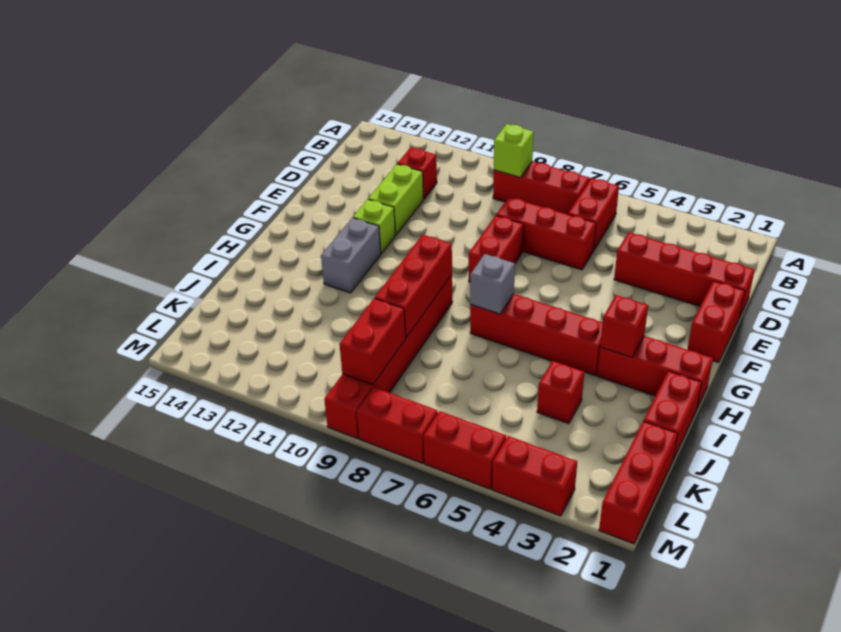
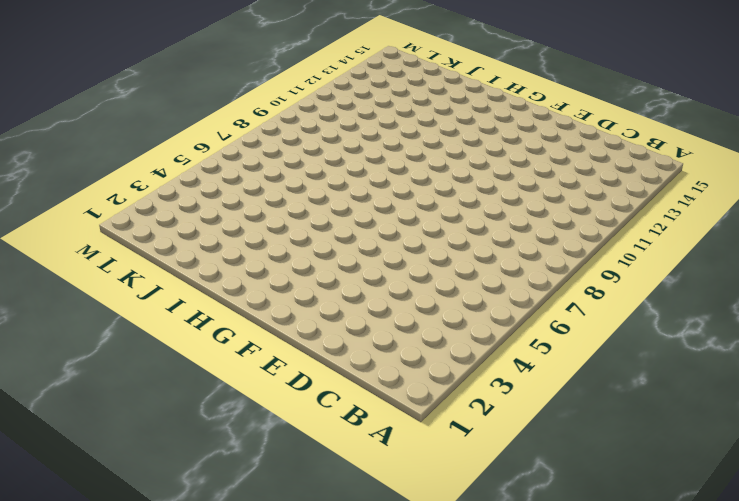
none -> red brick B6:C6 level 1
none -> red brick B7:B9 level 1
none -> red brick C12 level 1

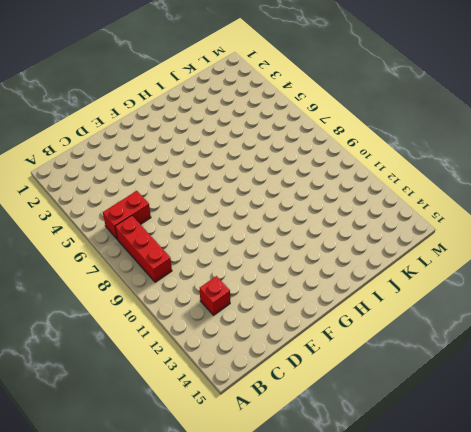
none -> red brick D1:D4 level 1
none -> red brick D6:D8 level 1
none -> lime brick D12:E12 level 1

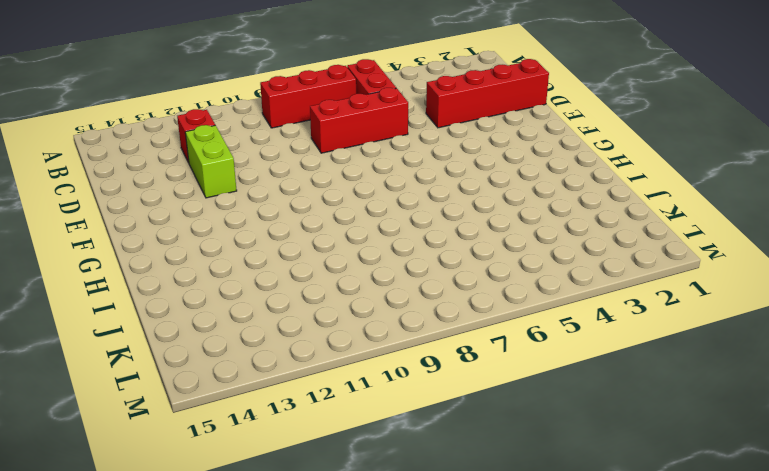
none -> red brick E1:F1 level 1
none -> red brick E8:F8 level 1
none -> lime brick F12 level 1

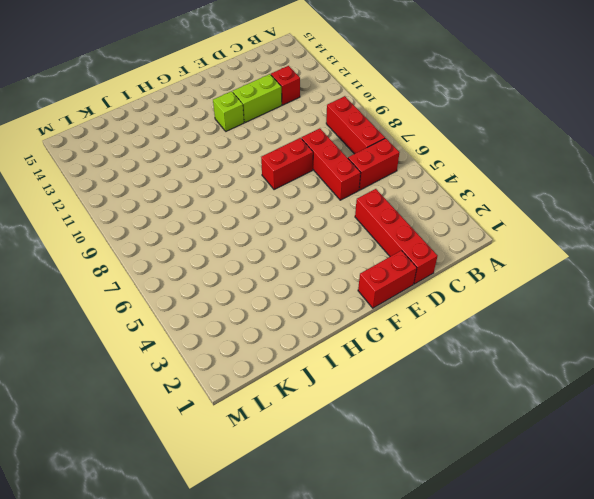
none -> grey brick G12:H12 level 1
none -> red brick H1:H3 level 1
none -> red brick H4:H7 level 1

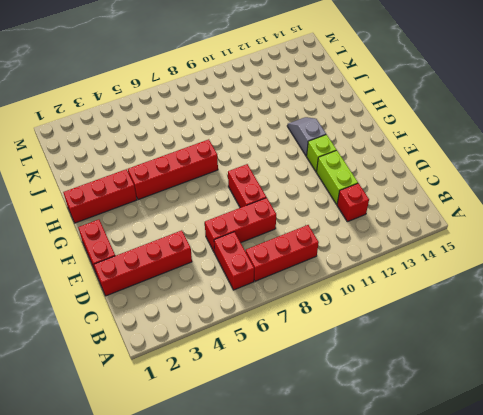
grey slope G12:H12 level 1 top G -> grey brick G12:H12 level 1
none -> red brick H9:M9 level 1
none -> red brick I1:J1 level 1
none -> red brick J4 level 1

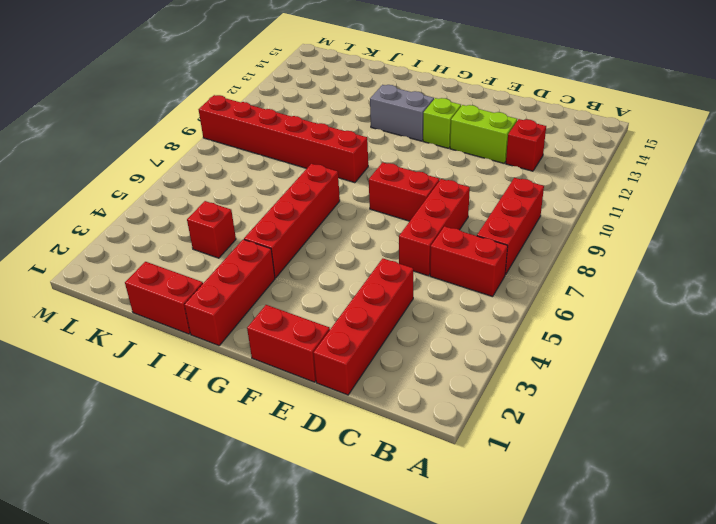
none -> red brick K1:M1 level 1
none -> red brick M3:M4 level 1
none -> red brick M5:M6 level 1

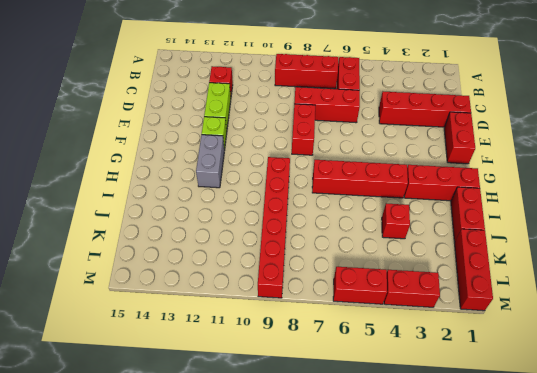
none -> red brick M7:M8 level 1
none -> lime brick B9 level 2
none -> red brick H3 level 2

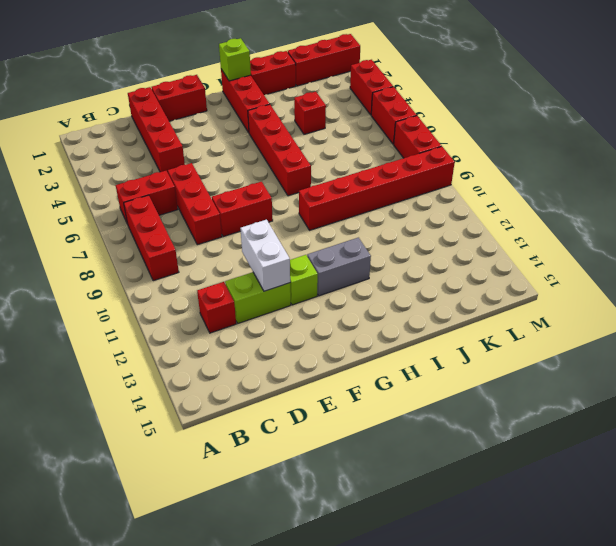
white brick E11:E12 level 2 -> none
lime brick H1 level 2 -> lime brick B9 level 2
none -> red brick H3 level 2
none -> grey brick H7 level 2
none -> red brick H9:J9 level 2

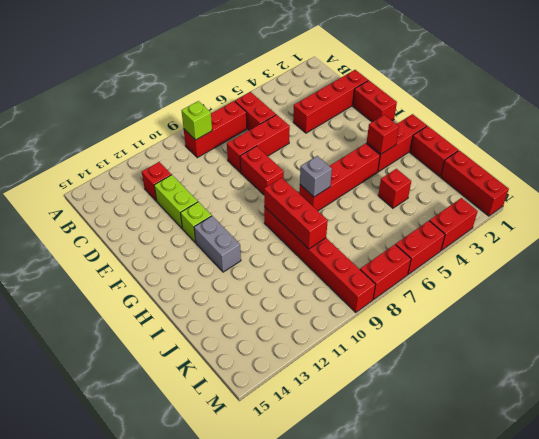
none -> red brick K9:L9 level 2

